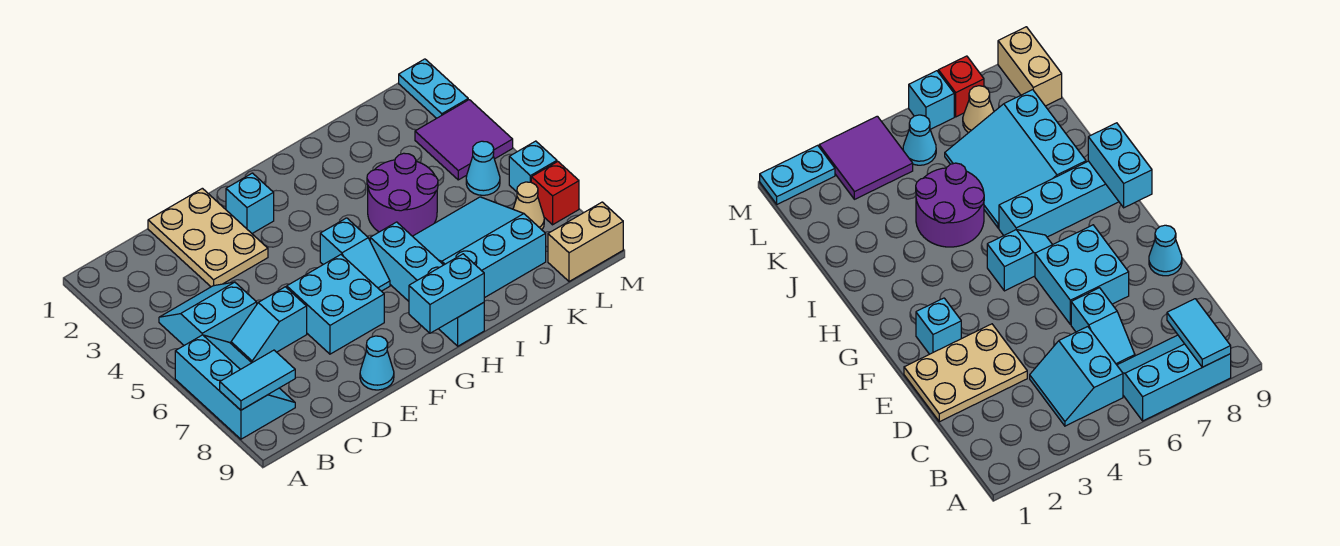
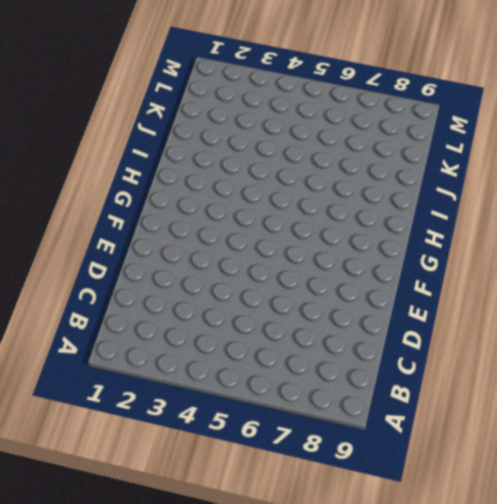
none -> cyan slope A6:B8 level 1 top A
none -> cyan slope B4:C5 level 1 top 5
none -> cyan slope C6:D6 level 1 top D

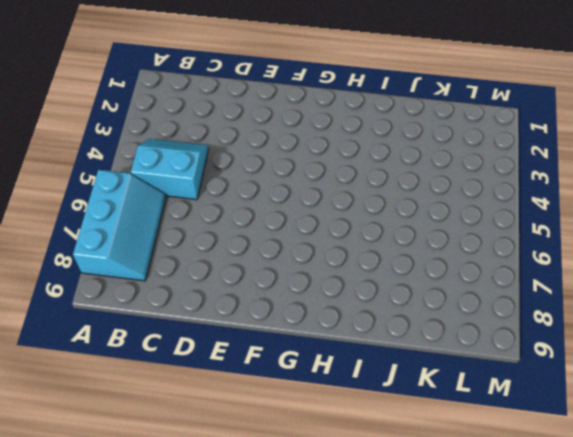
none -> cyan slope C6:D6 level 1 top D
none -> tan plate D1:E3 level 1
none -> cyan brick E6:F7 level 1

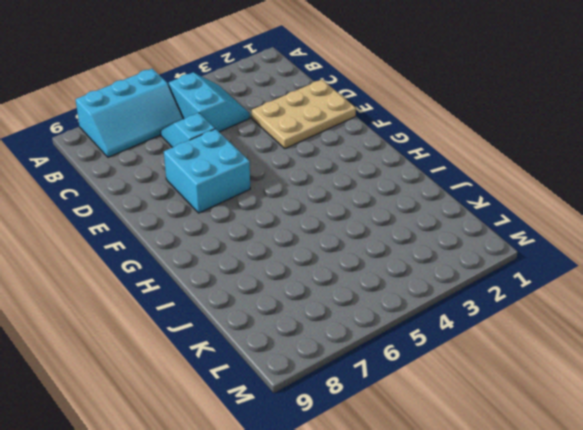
none -> cyan cone E9 level 1
none -> cyan brick F2 level 1
none -> cyan slope G5:G6 level 1 top 5

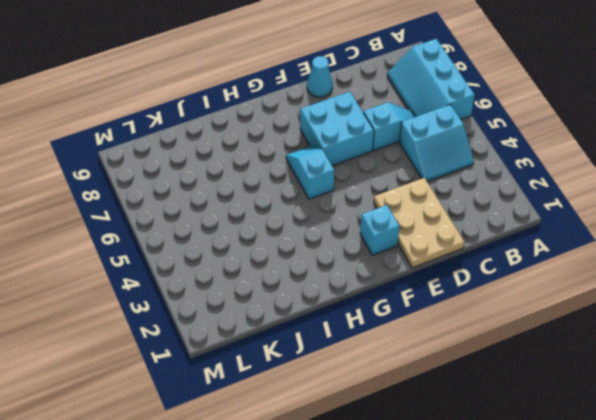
none -> cyan brick H6:H9 level 1
none -> purple round brick I4:J5 level 1
none -> cyan slope I6:K8 level 1 top 8

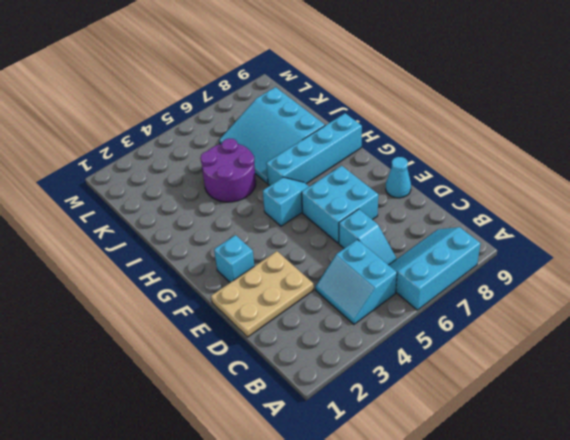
none -> purple tile L3:M4 level 1
none -> cyan cone L5 level 1
none -> tan cone L7 level 1

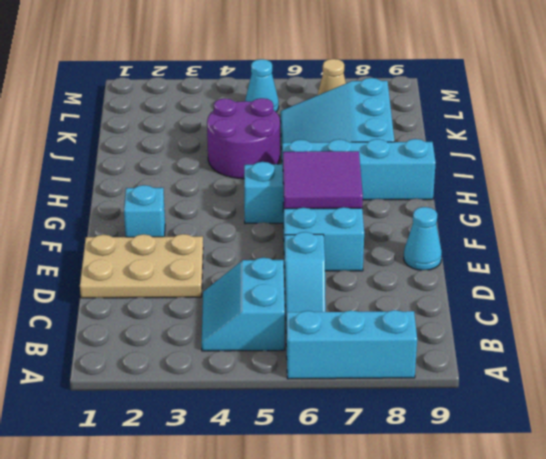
purple tile F6:G7 level 2 -> purple tile L3:M4 level 1
none -> tan brick L9:M9 level 1
none -> cyan plate M1:M2 level 1
none -> cyan brick M6 level 1

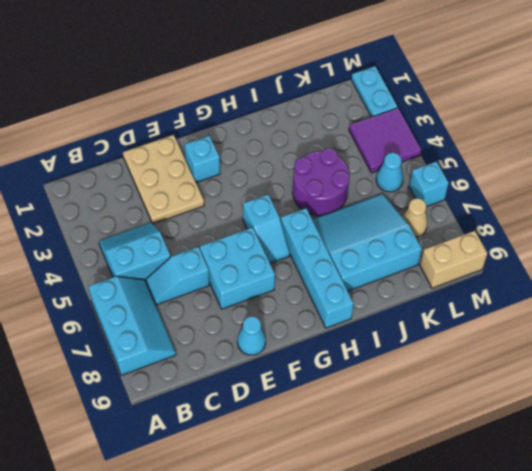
none -> red brick M7 level 1
none -> cyan tile A8:B8 level 2
none -> cyan brick G9:H9 level 2

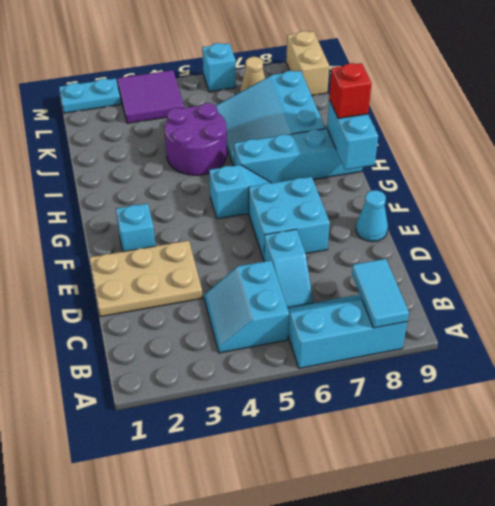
red brick H9 level 3 -> red brick M7 level 1
none -> cyan cone L5 level 1

